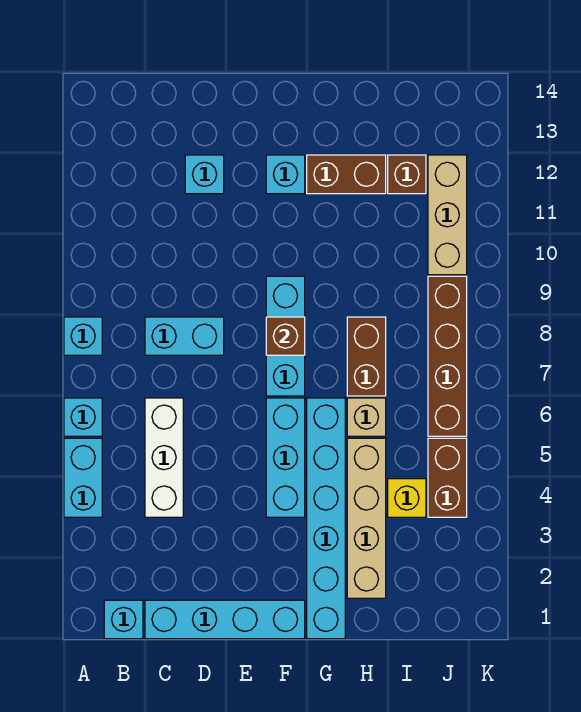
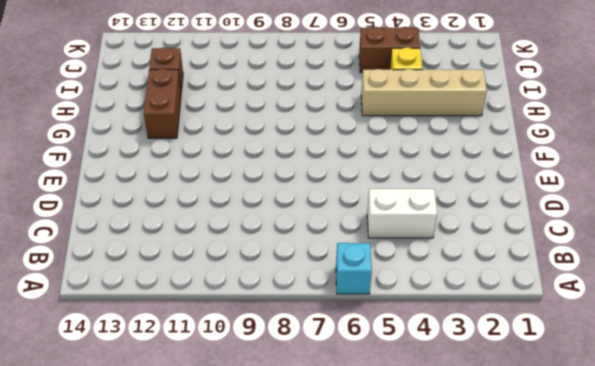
white brick C4:C5 level 1 -> white brick C4:C6 level 1
none -> cyan brick A4:A5 level 1
none -> cyan brick A8 level 1
none -> cyan brick B1 level 1

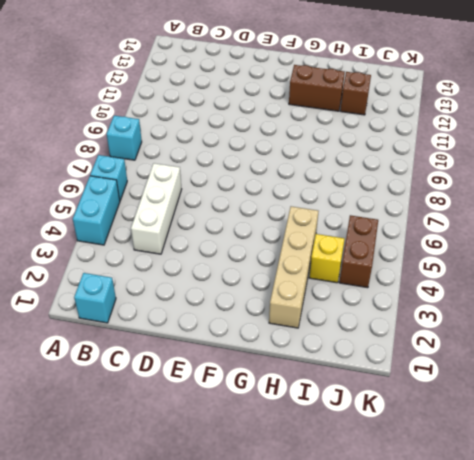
none -> cyan brick C1:F1 level 1
none -> cyan brick C8:D8 level 1
none -> cyan brick D12 level 1

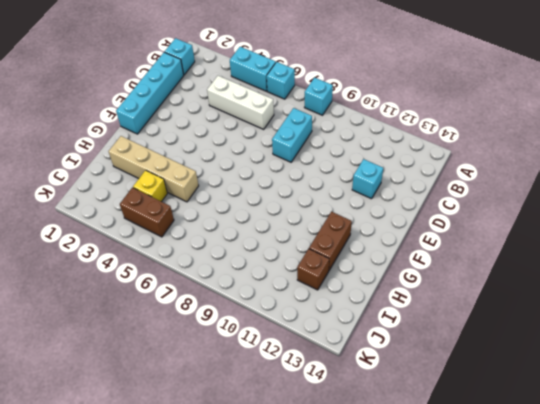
none -> cyan brick F4:F6 level 1
none -> cyan brick F7:F9 level 1
none -> cyan brick F12 level 1

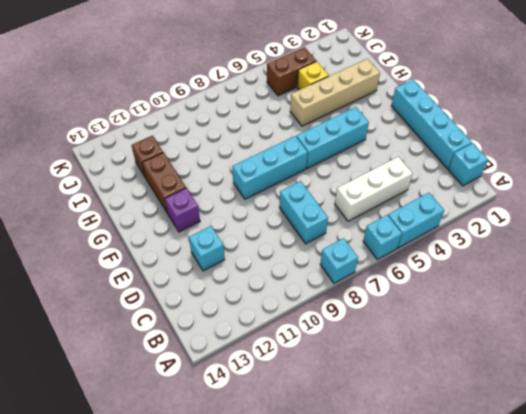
purple brick F12 level 1 -> cyan brick F12 level 1
none -> cyan brick G1:G6 level 1
none -> tan brick H6 level 1
none -> brown brick H7:H8 level 1

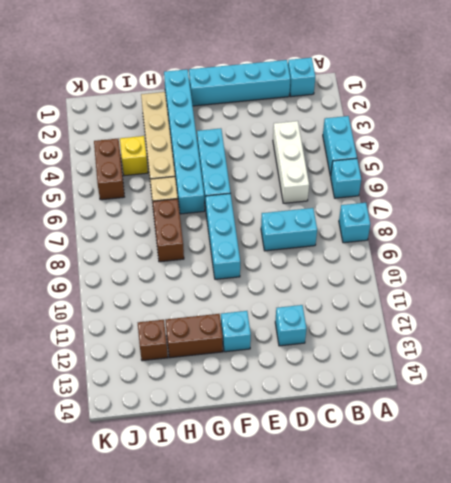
none -> brown brick J6:J9 level 1
none -> tan brick J10:J12 level 1
none -> brown brick F8 level 2

